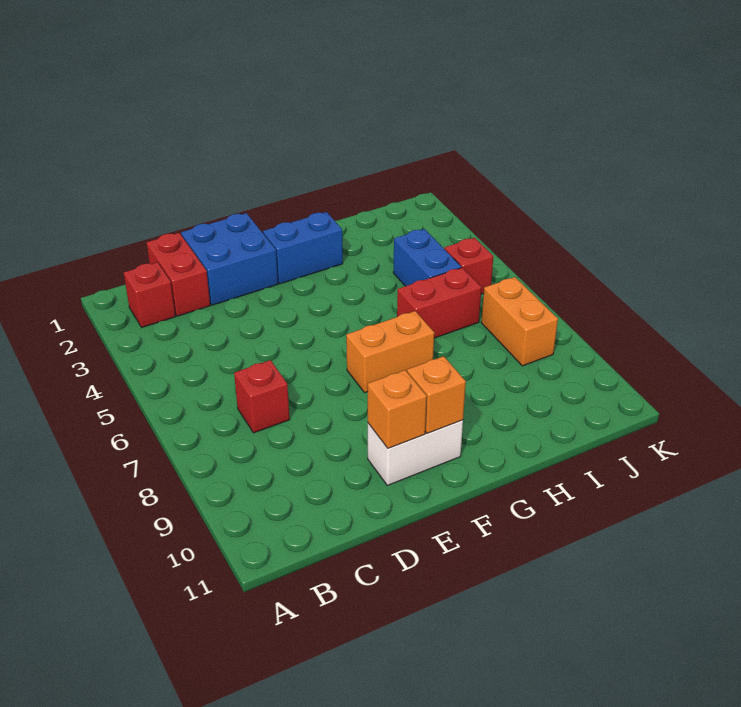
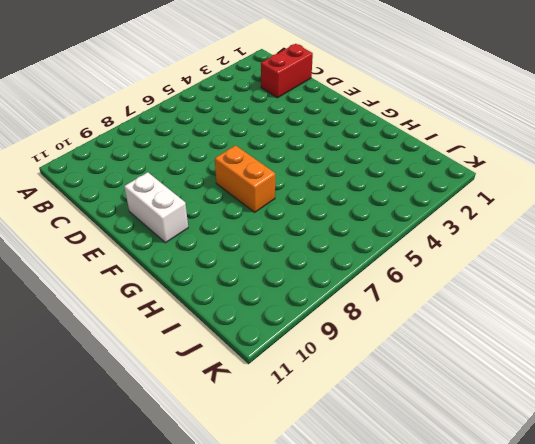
none -> red brick B2 level 1
none -> red brick C7 level 1
none -> blue brick D1:E2 level 1

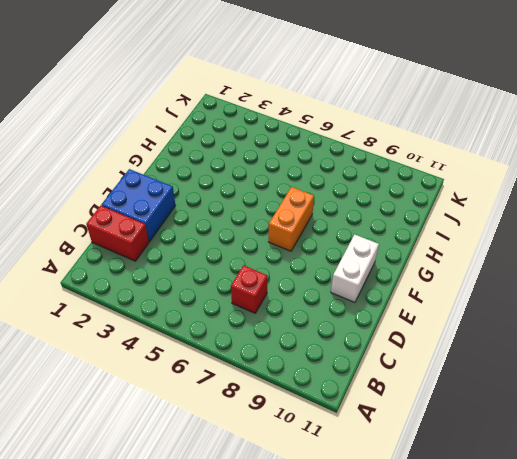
none -> red brick B2 level 1
none -> blue brick F2:G2 level 1
none -> red brick H6:I6 level 1

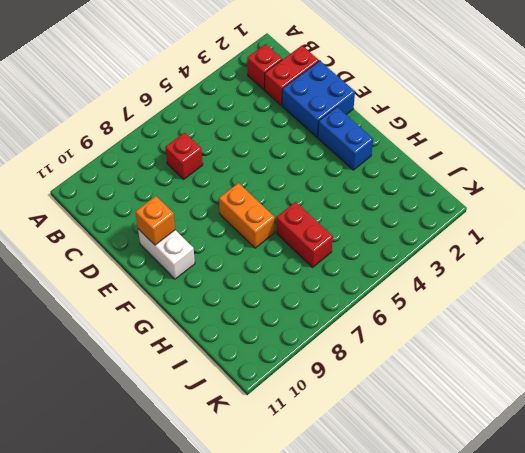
none -> blue brick I4:I5 level 1
none -> red brick J5 level 1
none -> orange brick J7:J8 level 1

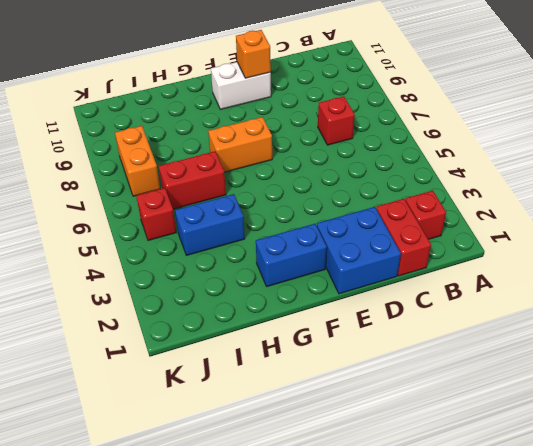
blue brick H4:I4 level 1 -> blue brick I4:I5 level 1
none -> orange brick F10 level 2

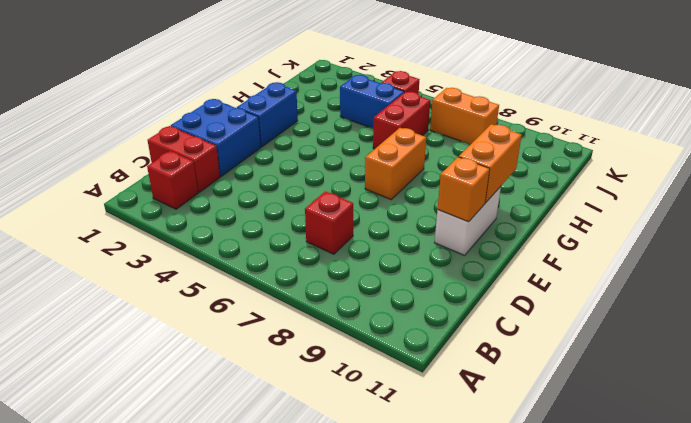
orange brick F10:G10 level 2 -> orange brick F10 level 2

